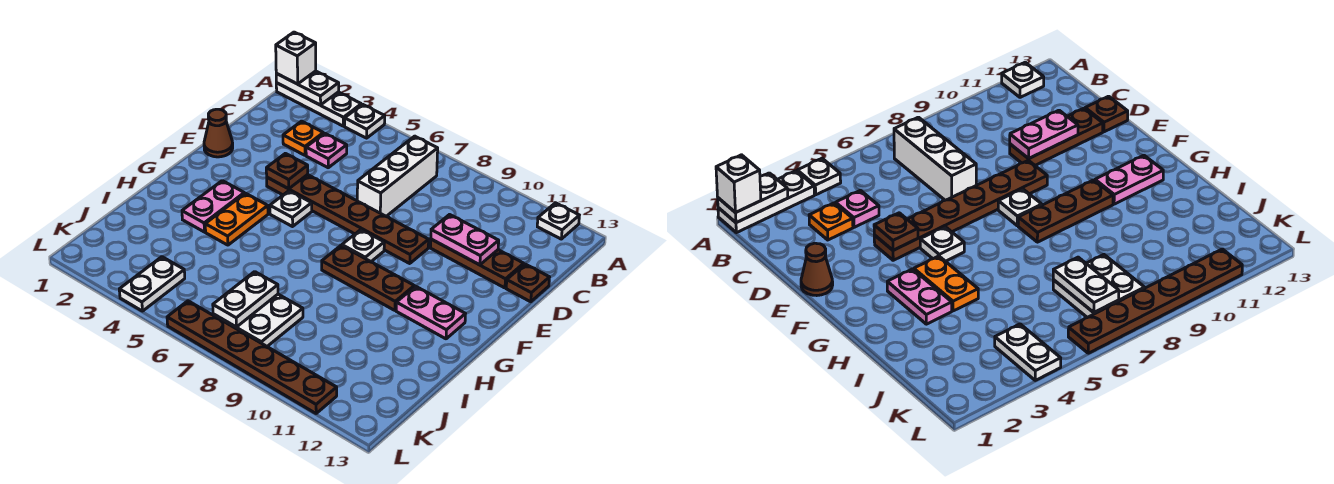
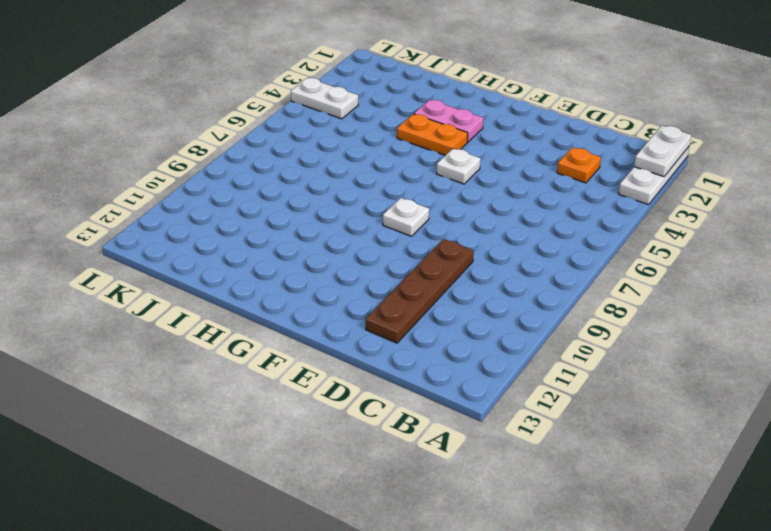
brown plate D9:D12 level 1 -> brown plate D10:D12 level 1
none -> white plate A4 level 1
none -> white plate A12 level 1
none -> white brick B7:D7 level 1

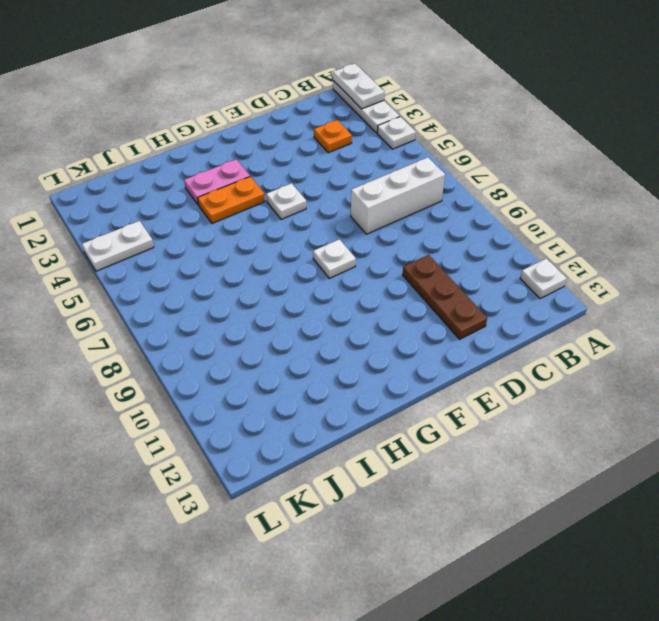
none -> pink plate C4 level 1
none -> brown plate D13 level 1
none -> brown cone E1 level 1

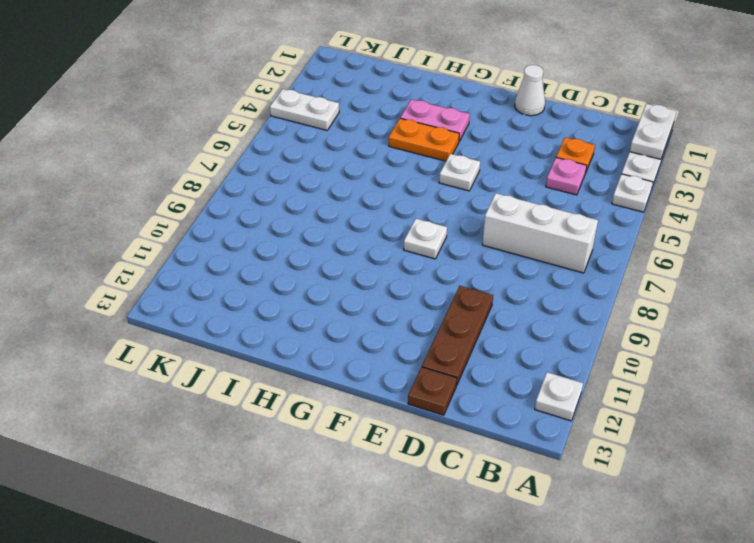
white cone E1 level 1 -> brown cone E1 level 1
none -> brown plate E4:E9 level 1
none -> brown plate G8:G10 level 1
none -> pink plate G11:G12 level 1

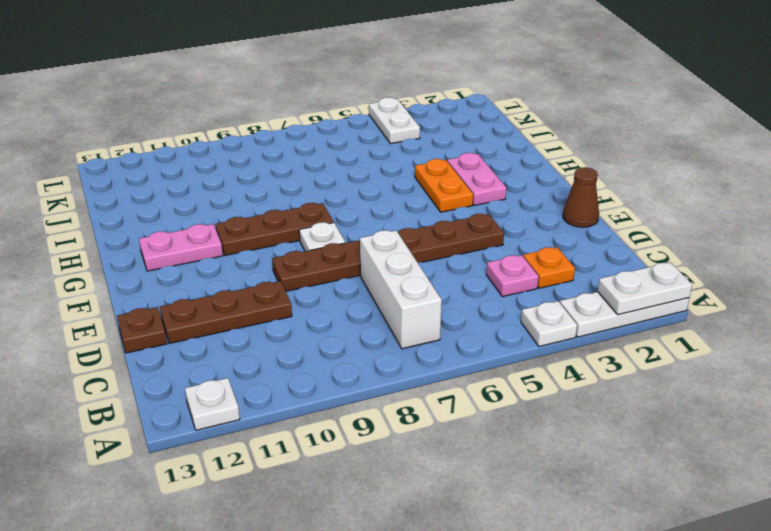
none -> white plate F5 level 1
none -> white plate J7:K8 level 1
none -> brown plate L6:L11 level 1

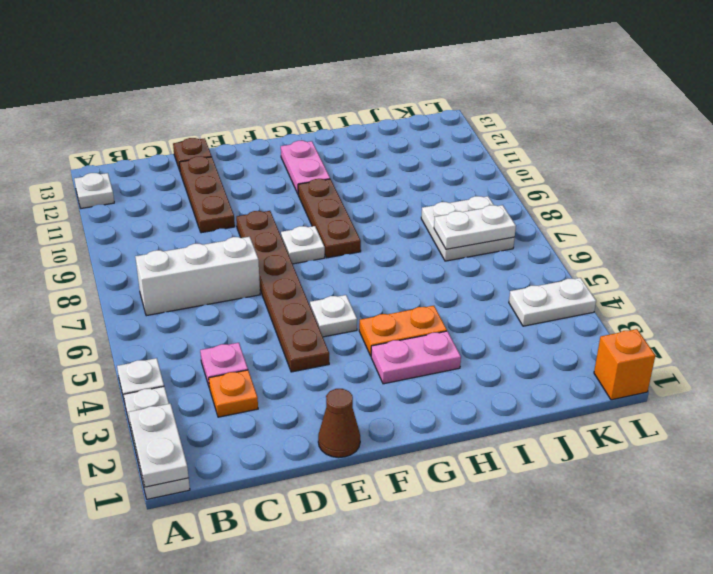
orange brick L1 level 1 -> none
none -> brown plate L6:L11 level 1
none -> pink plate D10:D11 level 2
none -> brown plate E4 level 2

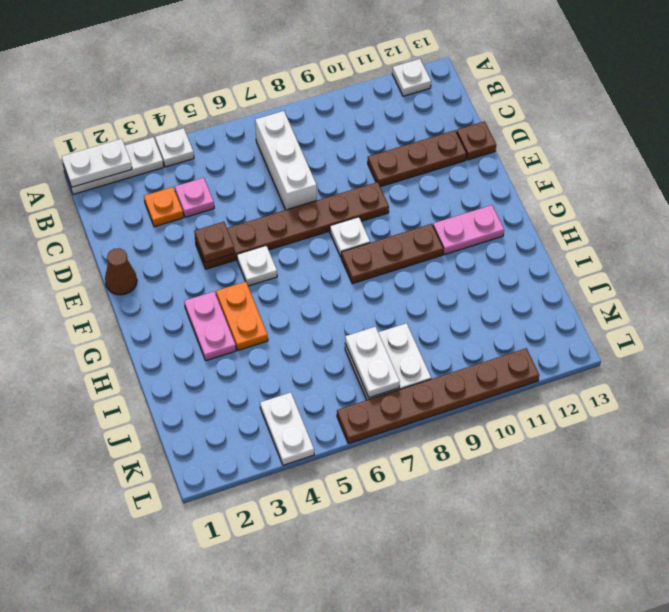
none -> pink plate D10:D11 level 2
none -> white brick A1 level 3

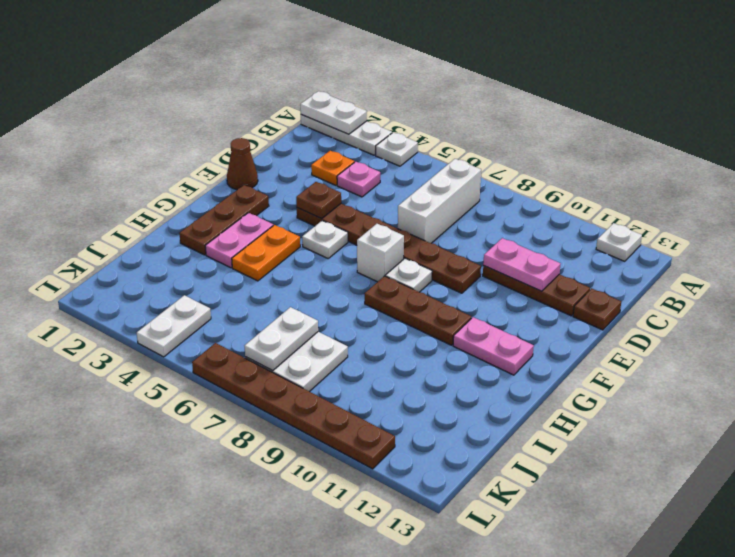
brown plate F2:H2 level 1 -> none
white brick F7 level 1 -> white brick A1 level 3

